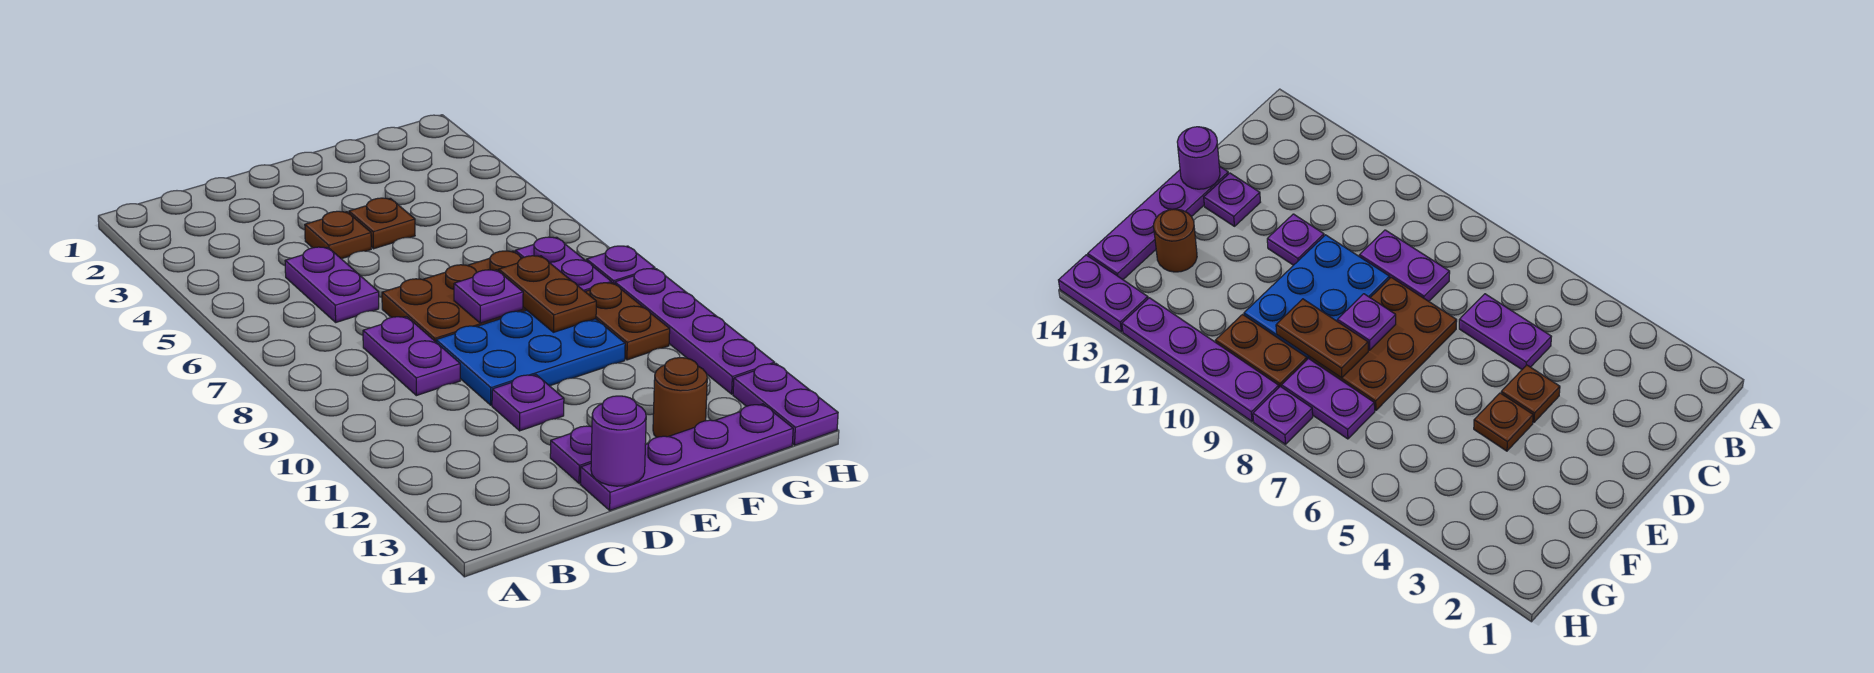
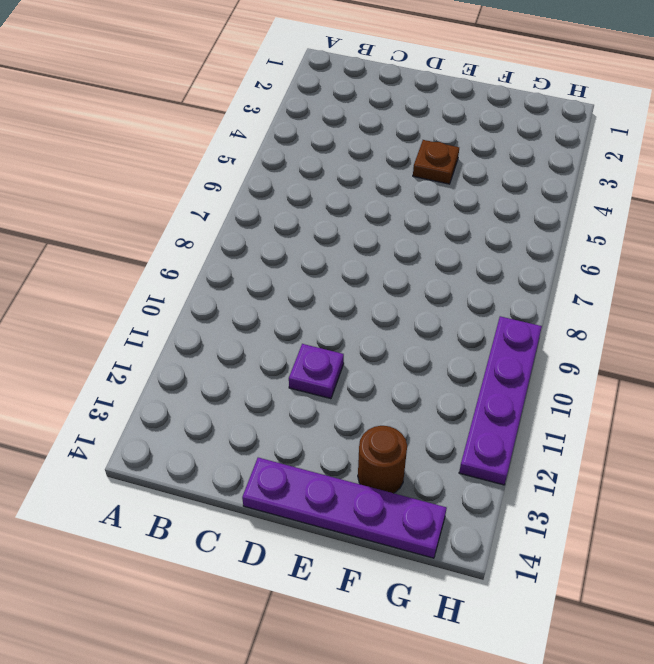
none -> purple plate C5:C6 level 1
none -> purple plate C8:C9 level 1
none -> brown plate D4 level 1

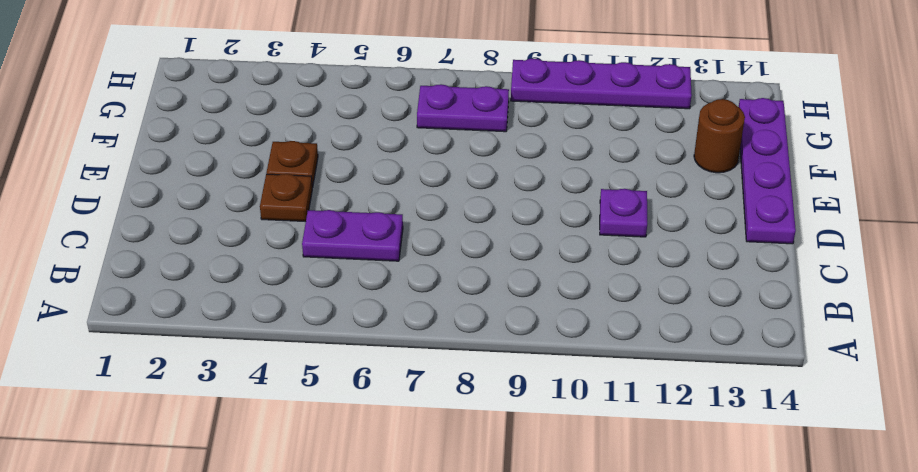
none -> purple plate C8:C9 level 1
none -> brown plate D7:F8 level 1
none -> blue plate D9:F10 level 1

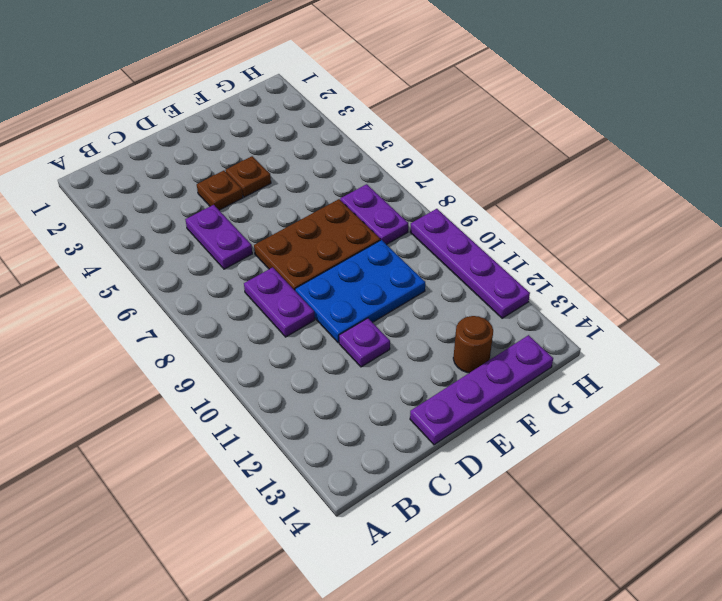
none -> purple plate D13 level 1
none -> brown plate G9:G10 level 1
none -> purple plate H8 level 1

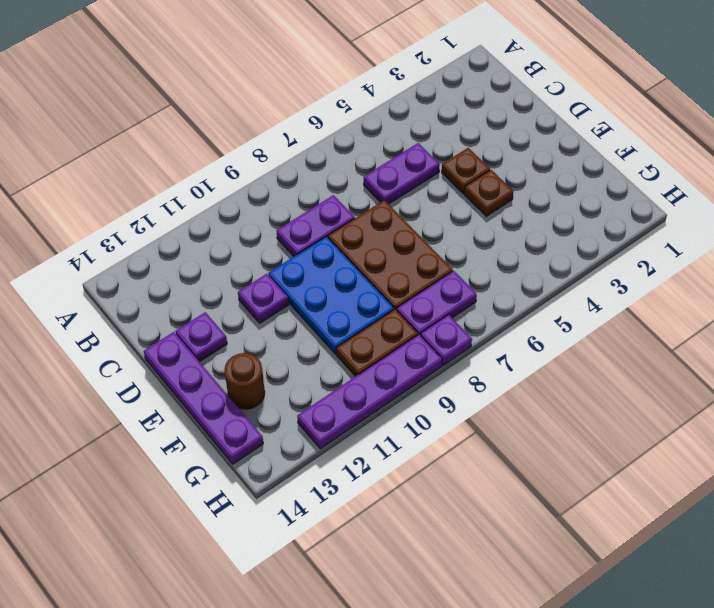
none -> purple plate H13:H14 level 1
none -> purple round brick D14 level 2
none -> purple plate E8 level 2

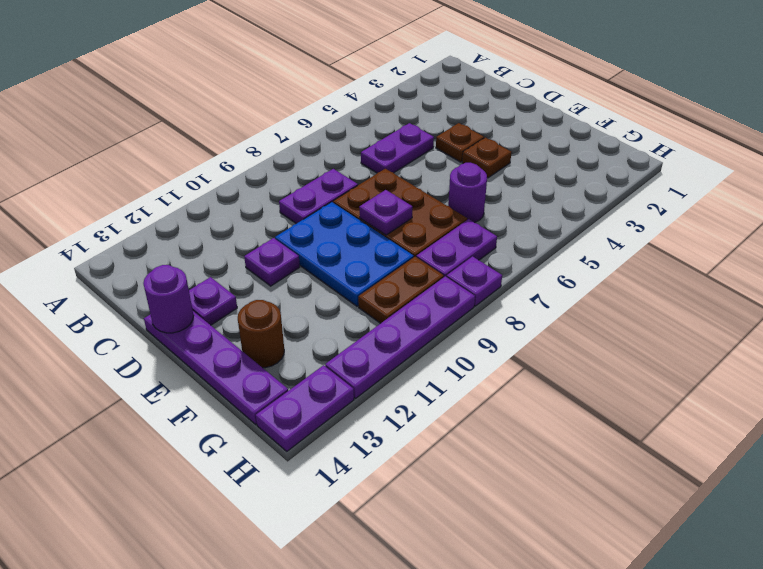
purple round brick F6 level 1 -> none
none -> brown plate F8:F9 level 2

